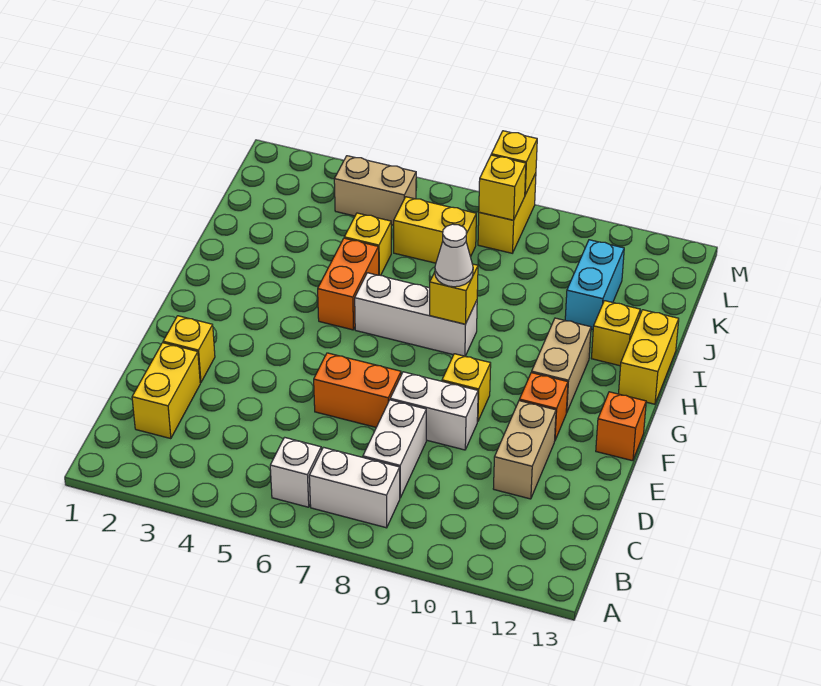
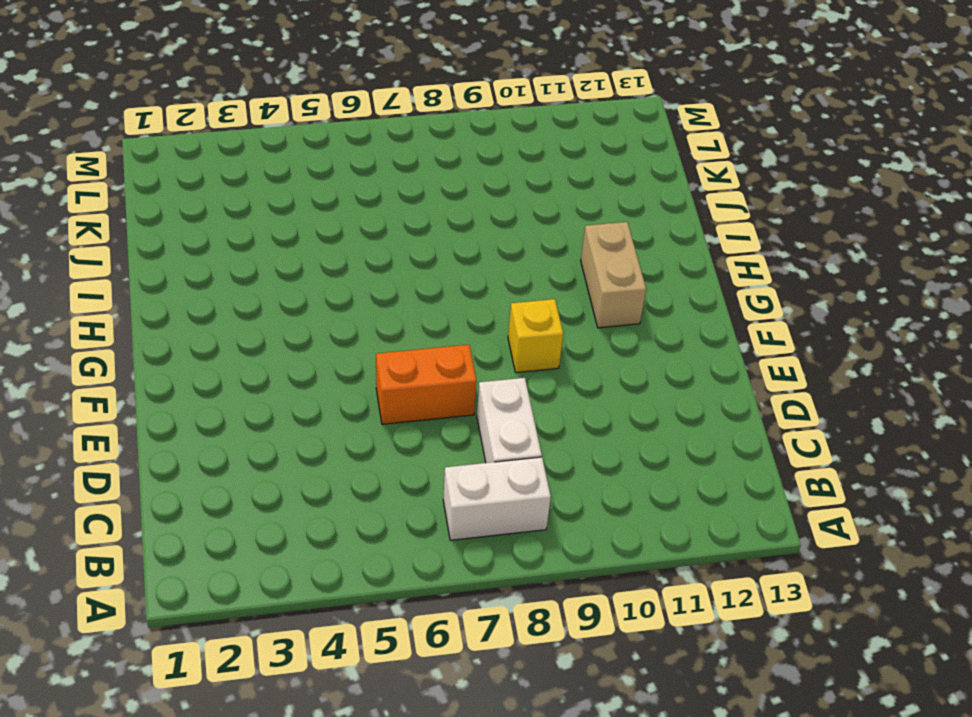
none -> white brick B6 level 1
none -> yellow brick C2:D2 level 1
none -> tan brick D11:E11 level 1

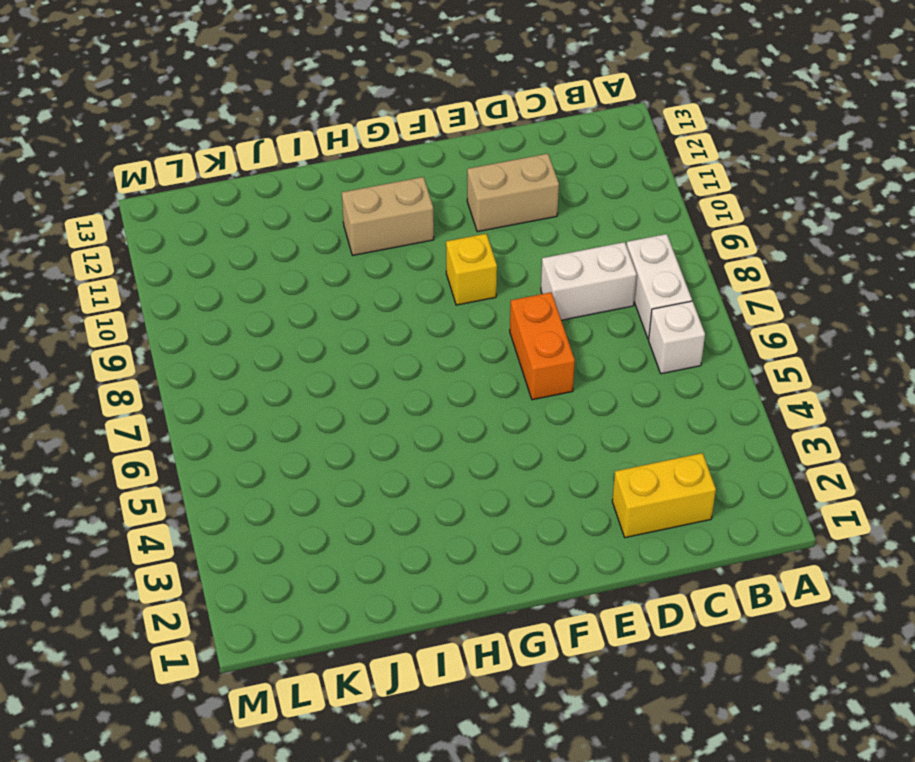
none -> yellow brick E2 level 1
none -> white brick E8:E9 level 1
none -> orange brick F11 level 1

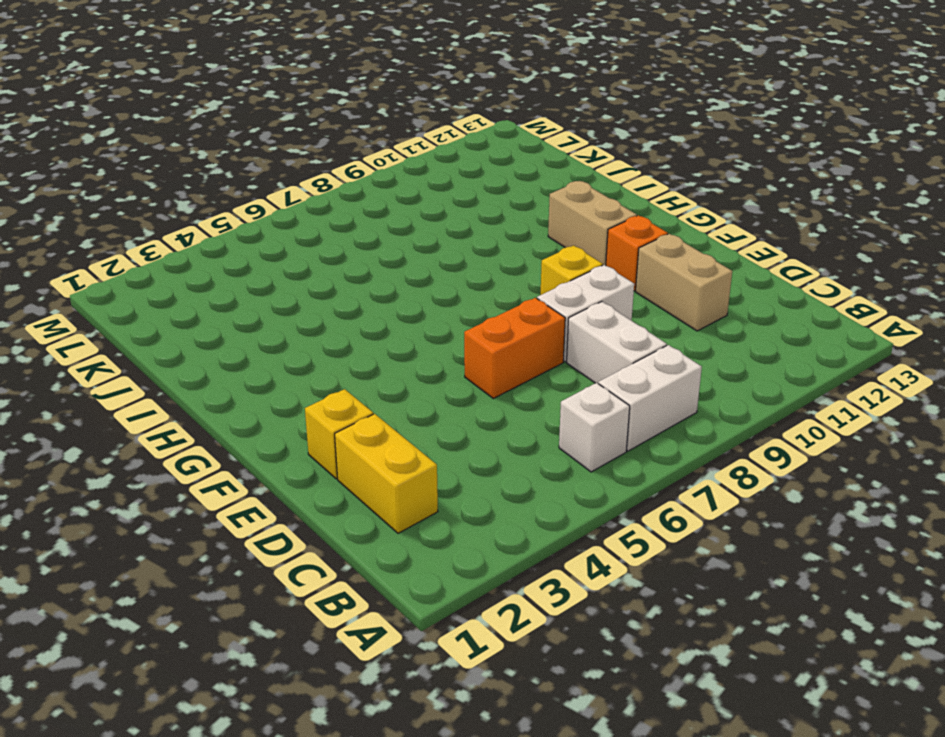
none -> orange brick F13 level 1
none -> orange brick H5:I5 level 1
none -> white brick H6:H8 level 1

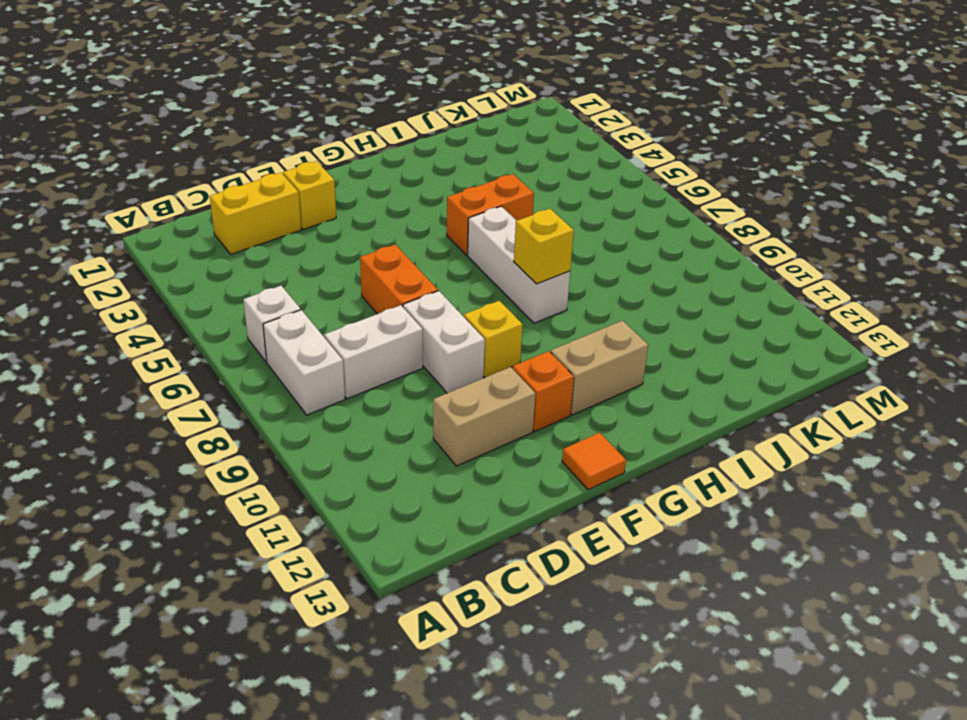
orange tile F13 level 1 -> orange brick F13 level 1
none -> yellow brick H13:I13 level 1
none -> yellow brick I12 level 1
none -> yellow brick J5 level 1

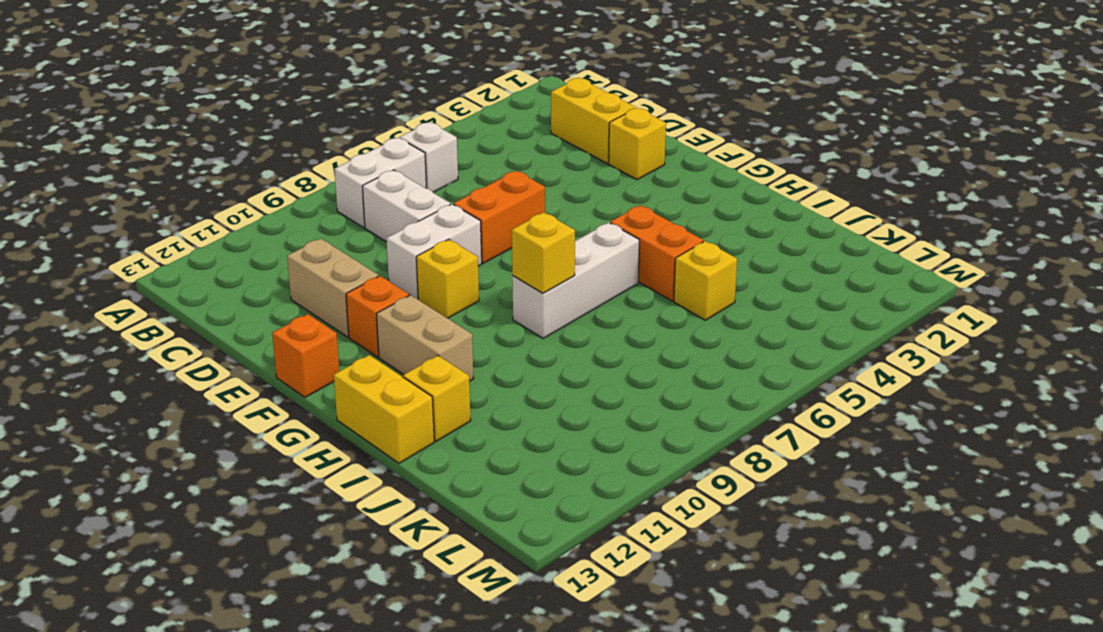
none -> cyan brick J11:K11 level 1
none -> yellow brick K6:K7 level 1
none -> tan brick L4:L5 level 1

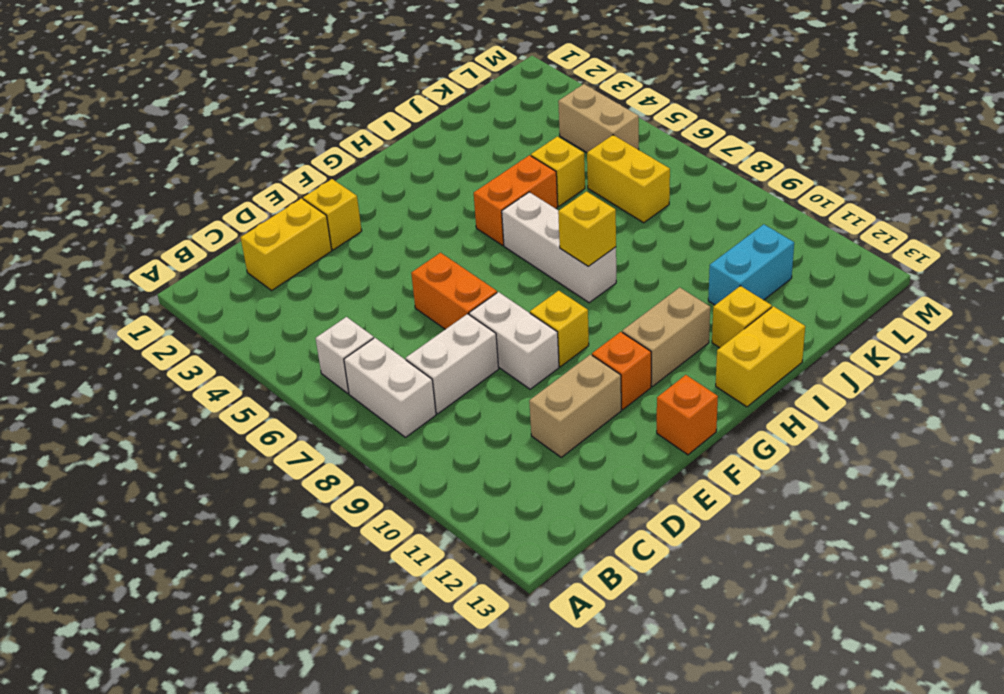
none -> yellow brick L8:M8 level 1
none -> yellow brick L8 level 2
none -> yellow brick M8 level 2

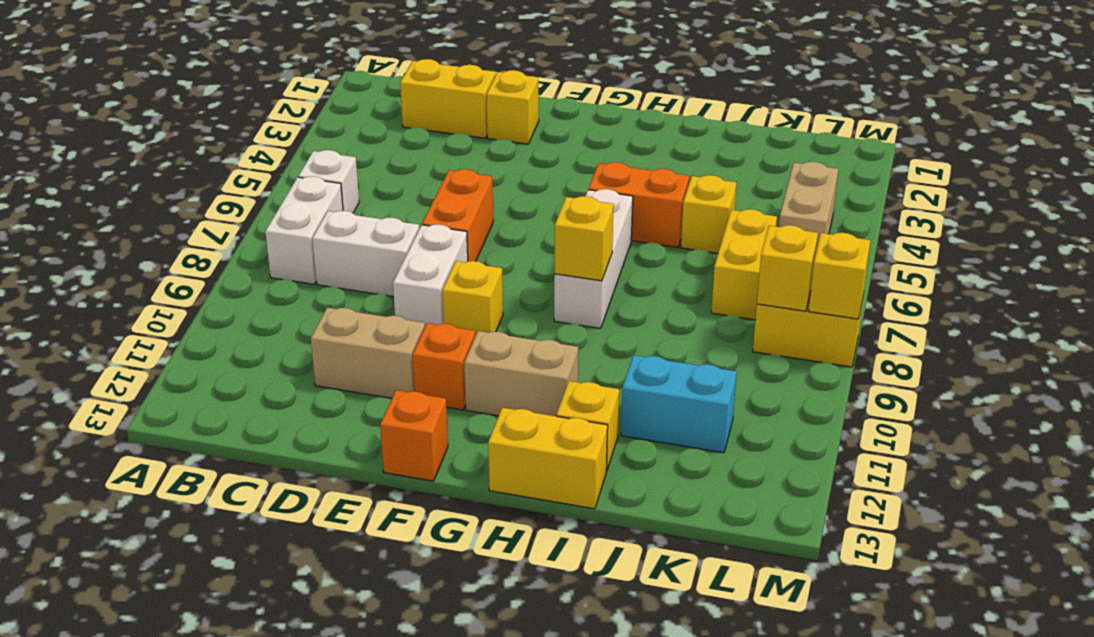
none -> white cone H8 level 3

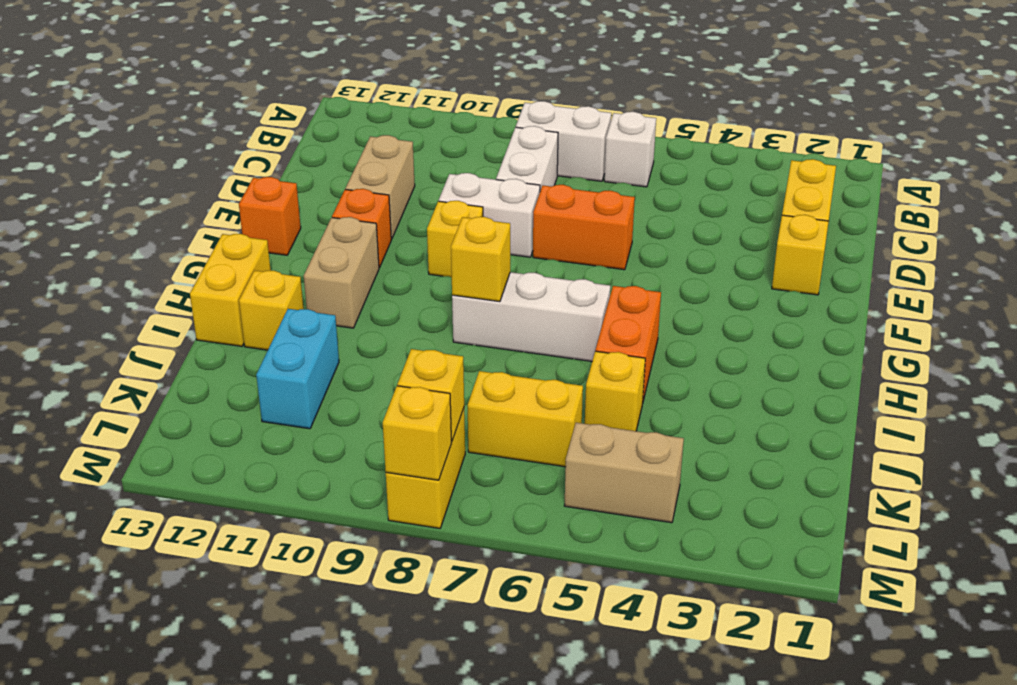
none -> white cone H8 level 3

